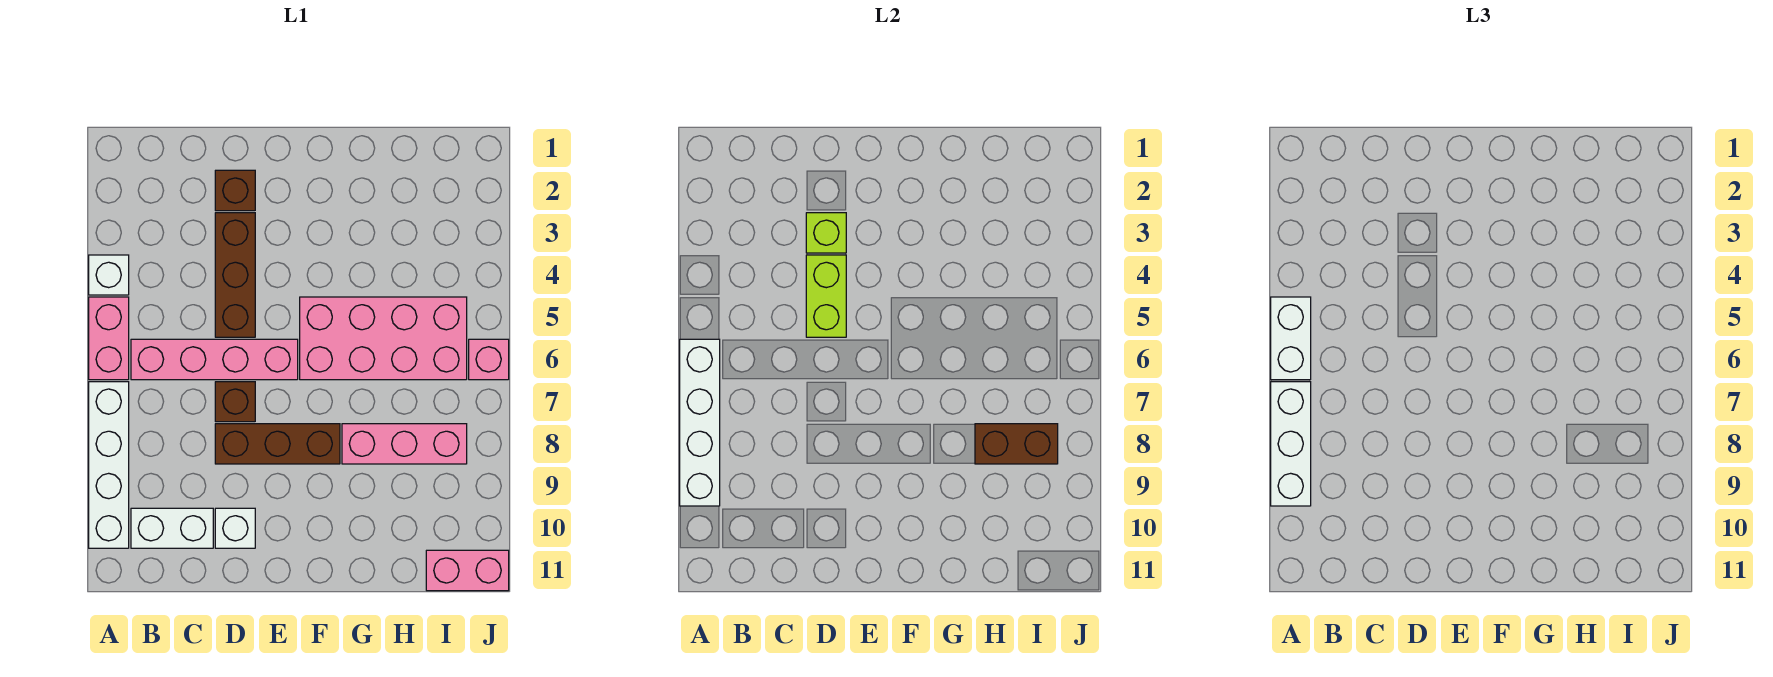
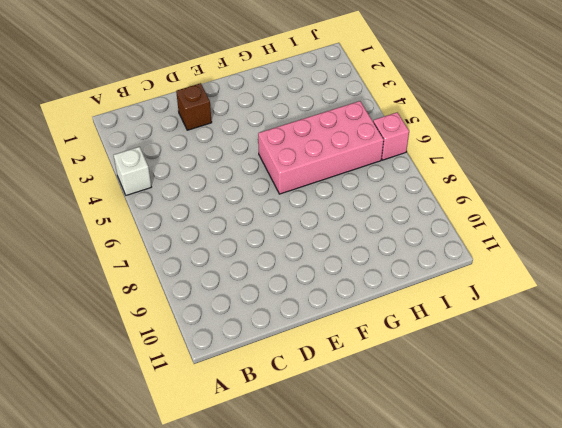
none -> pink brick A5:A6 level 1
none -> white brick A7:A10 level 1
none -> pink brick B6:E6 level 1

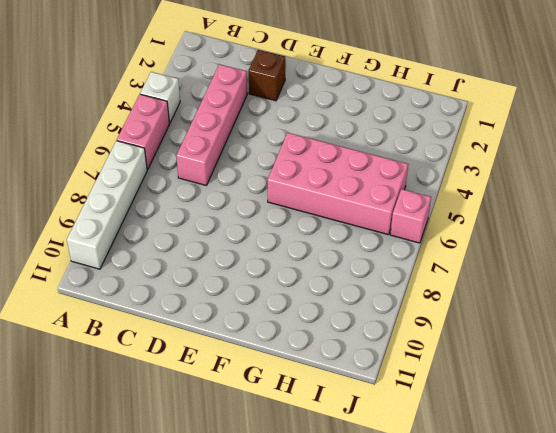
pink brick C3:C6 level 1 -> pink brick B6:E6 level 1
none -> white brick B10:C10 level 1
none -> brown brick D3:D5 level 1
none -> brown brick D7 level 1

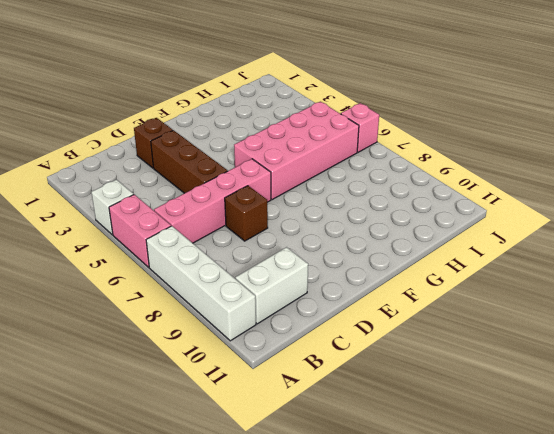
none -> brown brick D8:F8 level 1
none -> white brick D10 level 1
none -> pink brick G8:I8 level 1

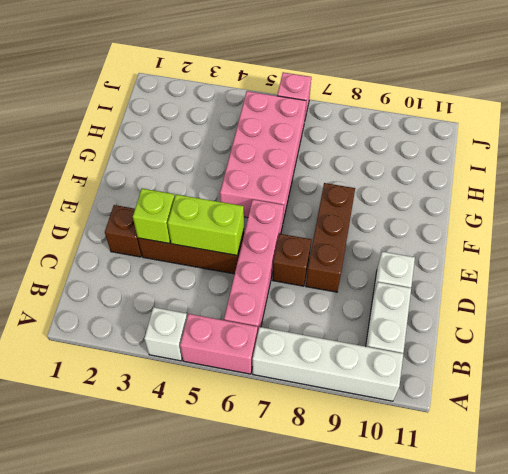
none -> pink brick G8:I8 level 1
none -> pink brick I11:J11 level 1
none -> white brick A6:A9 level 2

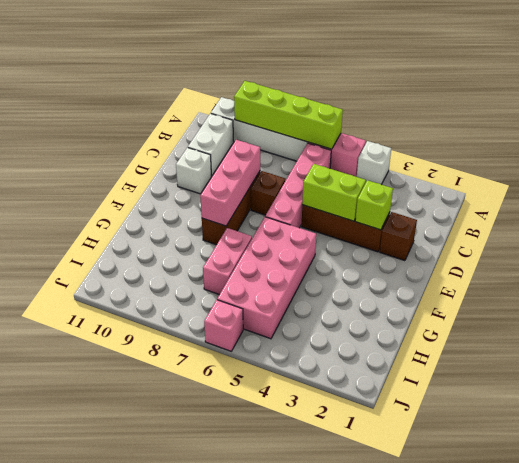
lime brick A6:A9 level 2 -> white brick A6:A9 level 2
pink brick D8:F8 level 2 -> pink brick G8:I8 level 1
pink brick G7:H7 level 1 -> pink brick I11:J11 level 1
none -> brown brick H8:I8 level 2
none -> white brick A5:A6 level 3
none -> white brick A7:A9 level 3

